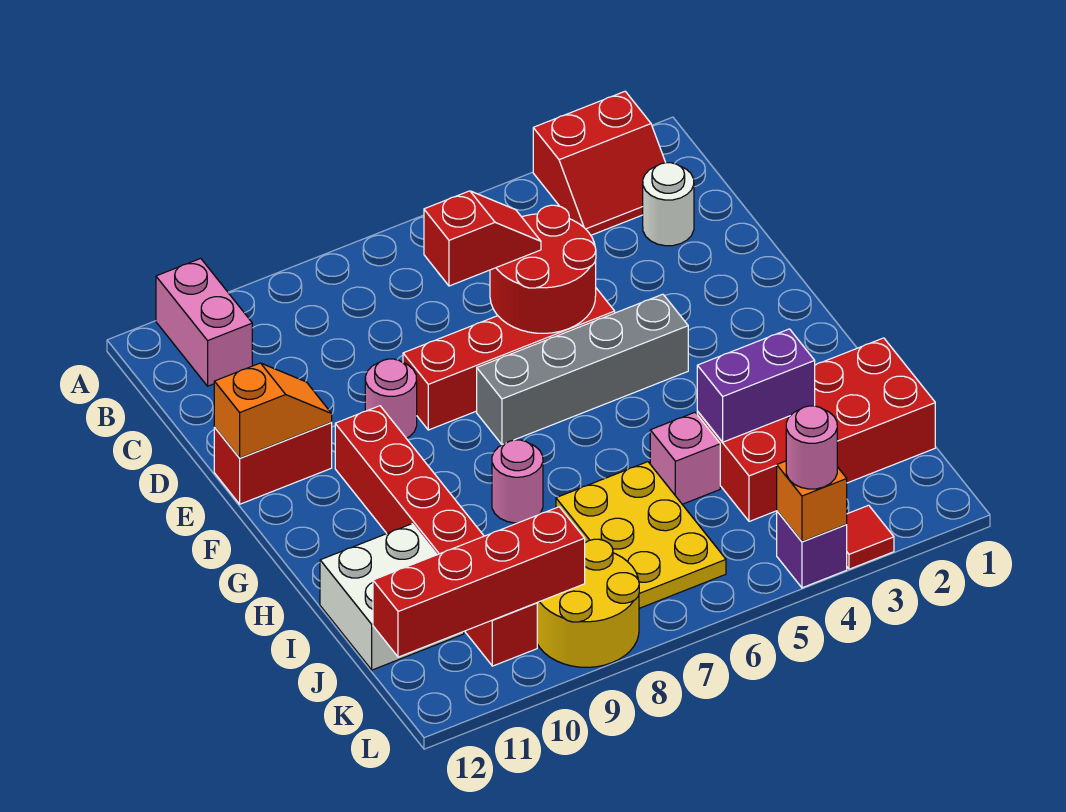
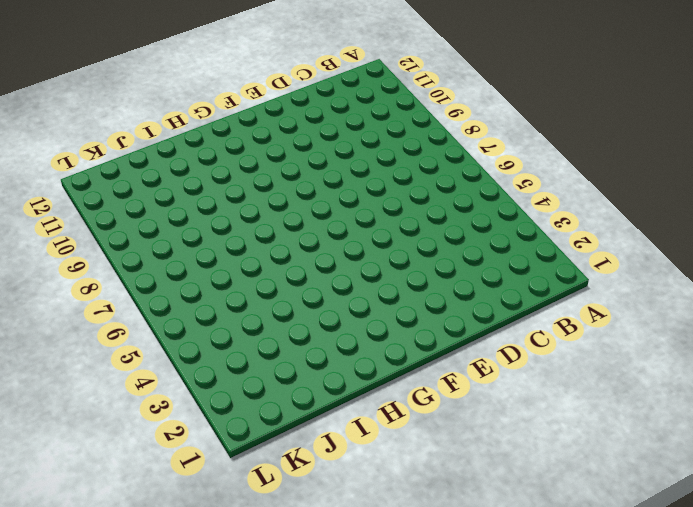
none -> red slope A2:B3 level 1 top A
none -> pink brick A11:B11 level 1
none -> white round brick C2 level 1

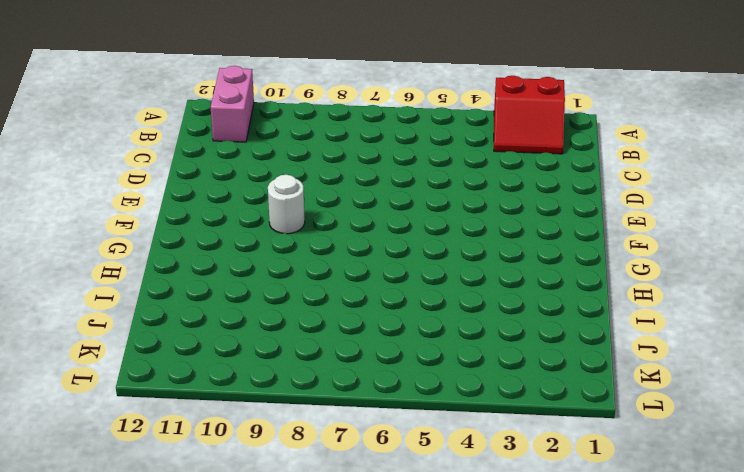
white round brick F9 level 1 -> white round brick C2 level 1
none -> red brick E5:E8 level 1
none -> pink round brick E9 level 1
none -> red brick E11:E12 level 1

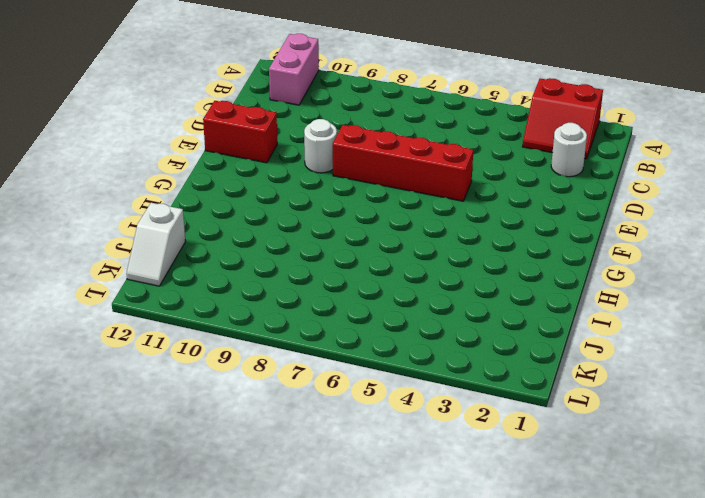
white round brick E9 level 1 -> pink round brick E9 level 1
white slope J12:K12 level 1 top J -> white brick I11:J12 level 1
none -> grey brick F4:F7 level 1
none -> red brick F10:K10 level 1
none -> pink round brick H8 level 1

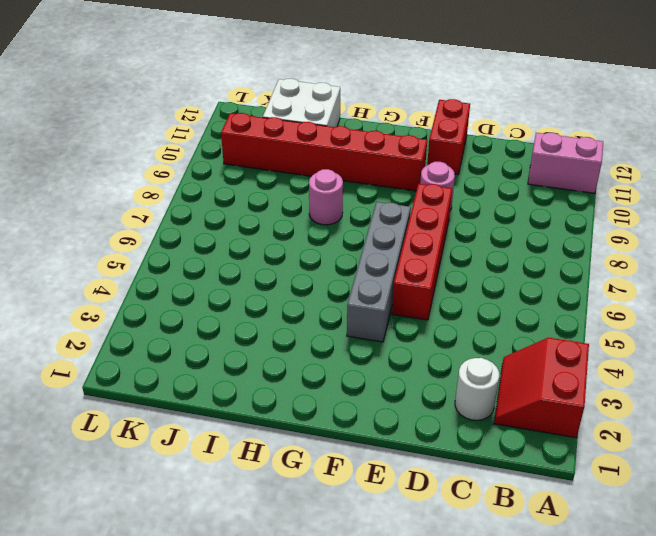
none -> red brick I1:J4 level 1
none -> pink brick I5 level 1
none -> yellow plate I6:K7 level 1

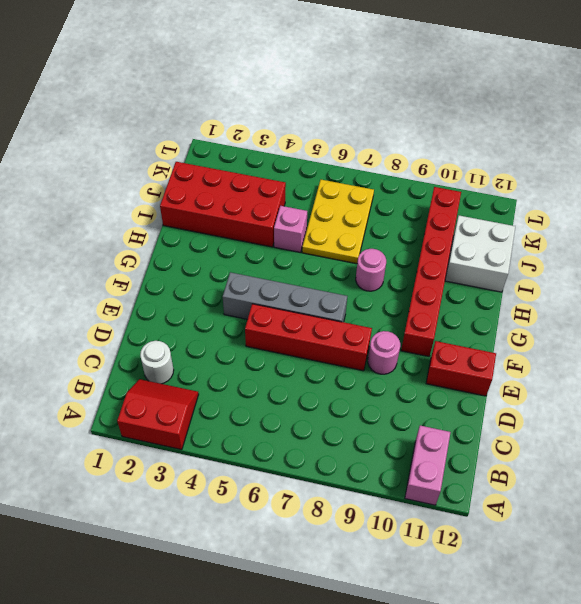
none -> yellow round brick K8:L9 level 1
none -> red tile L3 level 1
none -> purple brick L4 level 1

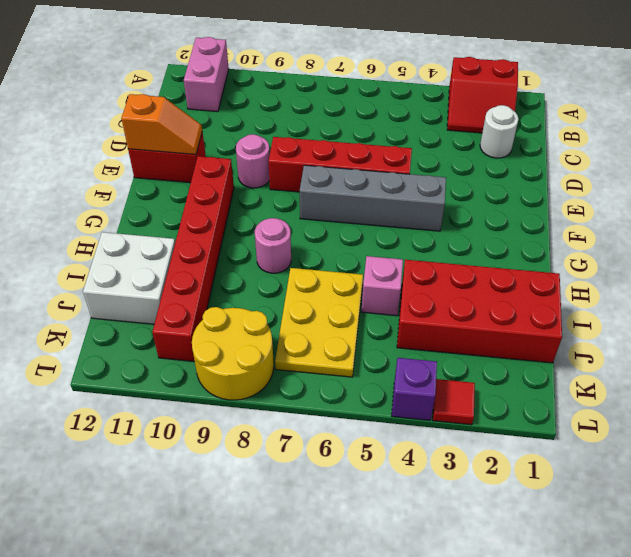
none -> red round brick D5:E6 level 2
none -> purple brick I3:I4 level 2
none -> red brick K9:K12 level 2

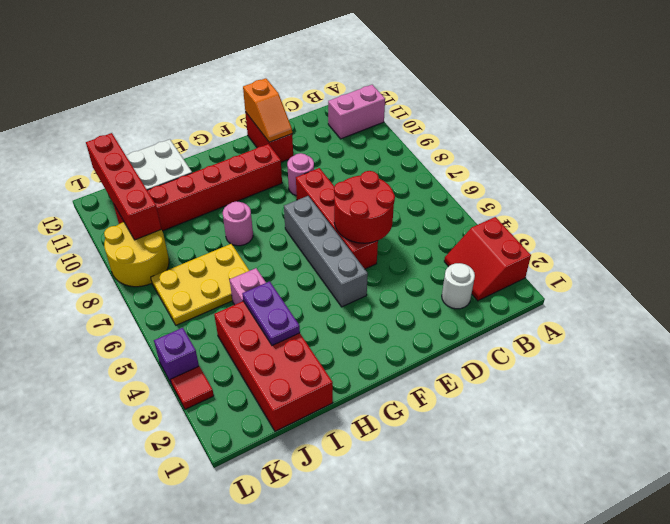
purple plate I3:I4 level 2 -> purple brick I3:I4 level 2
none -> orange brick L4 level 2
none -> red slope D6:D7 level 3 top 7
none -> pink round brick L4 level 3

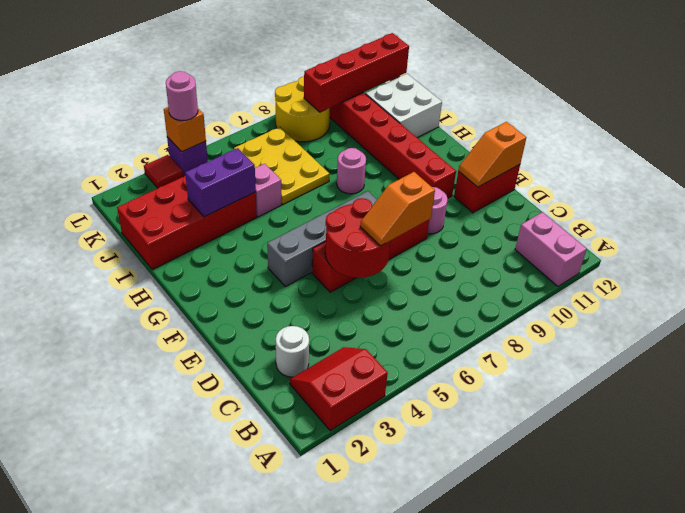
orange slope D6:D7 level 3 top 7 -> red slope D6:D7 level 3 top 7

